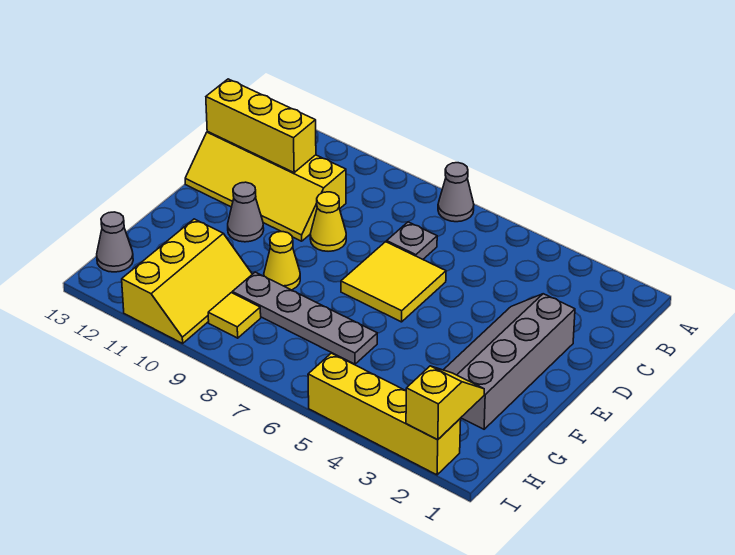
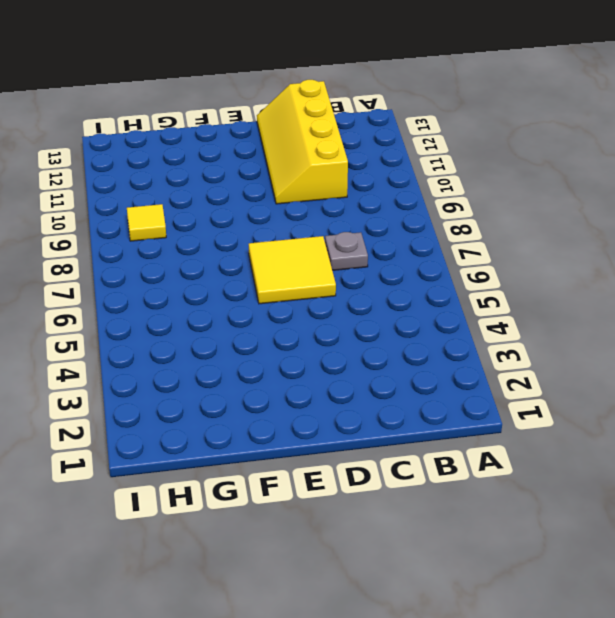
none -> grey cone A7 level 1
none -> grey slope D2:G3 level 1 top 2
none -> yellow cone D9 level 1

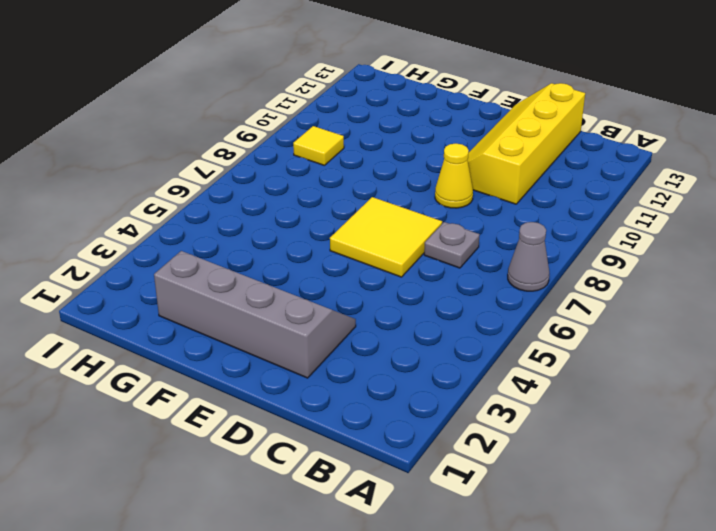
none -> grey cone E11 level 1
none -> yellow cone F9 level 1
none -> grey plate G6:G9 level 1

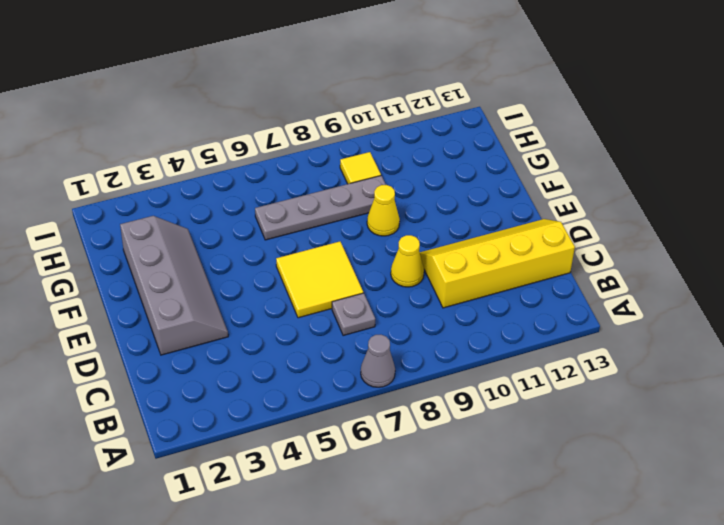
none -> grey cone E11 level 1
none -> yellow slope G10:I11 level 1 top 11
none -> grey cone H13 level 1

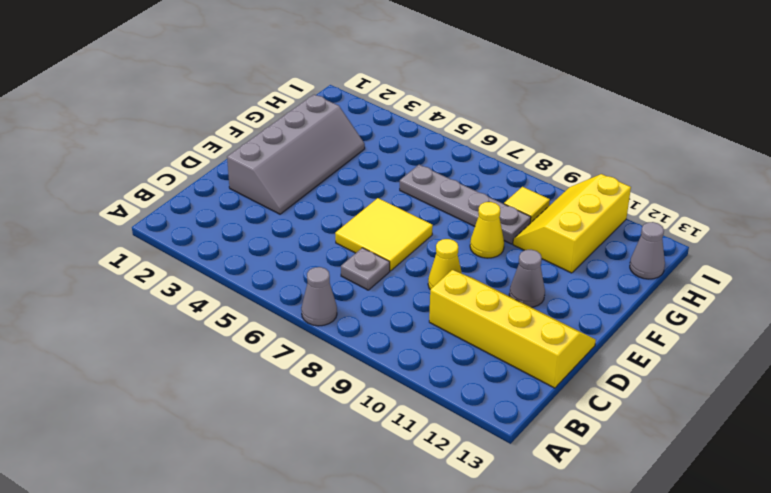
none -> yellow brick I2:I5 level 1
none -> yellow brick C11:C13 level 2
none -> yellow slope H2:I2 level 2 top I

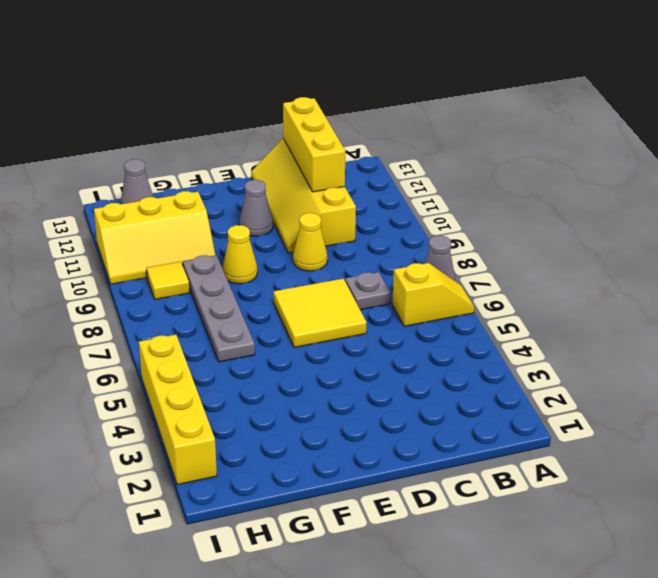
yellow slope A6:B6 level 1 top B -> yellow slope H2:I2 level 2 top I
none -> grey slope D2:G3 level 1 top 2

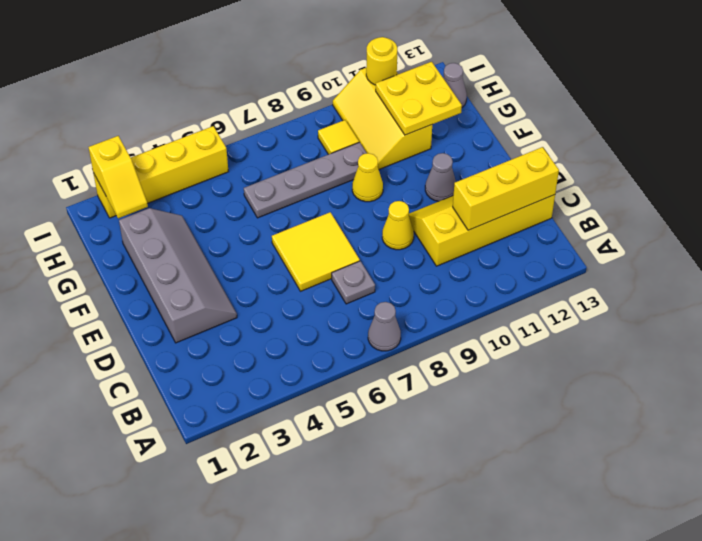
yellow plate G11:H12 level 2 -> none
yellow round brick I11 level 2 -> none

